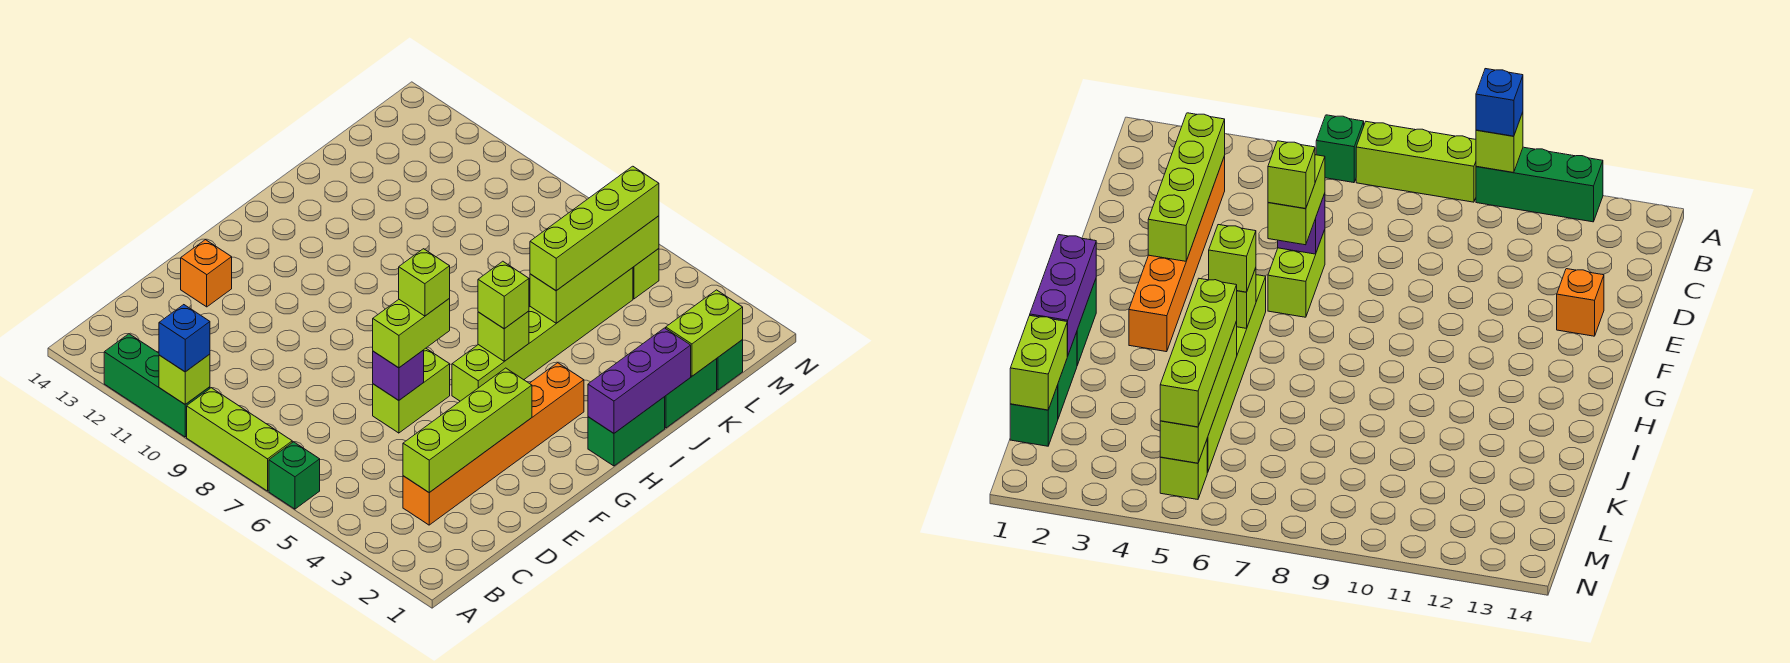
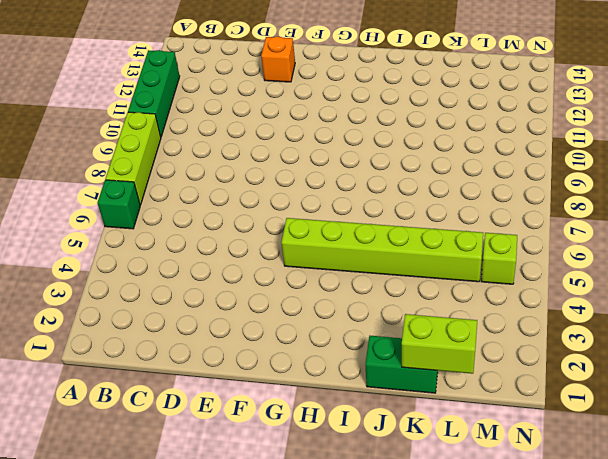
none -> orange brick C3:H3 level 1
none -> lime brick E6:F6 level 1
none -> green brick H1:I1 level 1

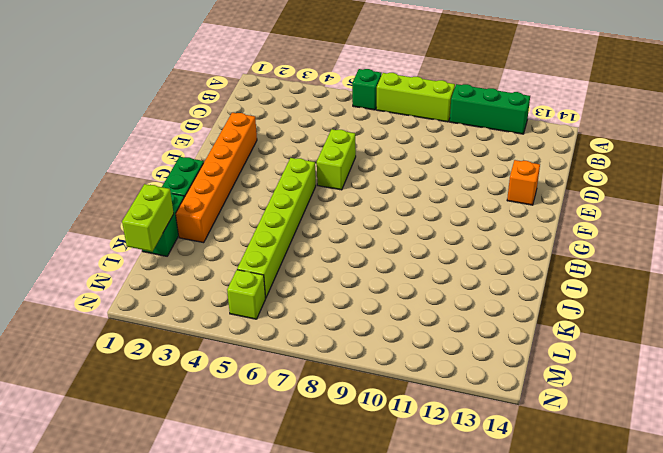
orange brick E2:J2 level 1 -> orange brick C3:H3 level 1
none -> green brick L1 level 1
none -> lime brick A10 level 2
none -> lime brick C3:F3 level 2

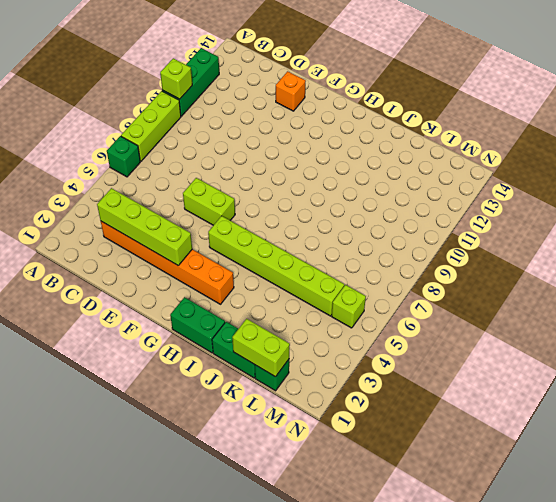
none -> purple brick E6 level 2
none -> purple brick H1:J1 level 2
none -> lime brick H5 level 2

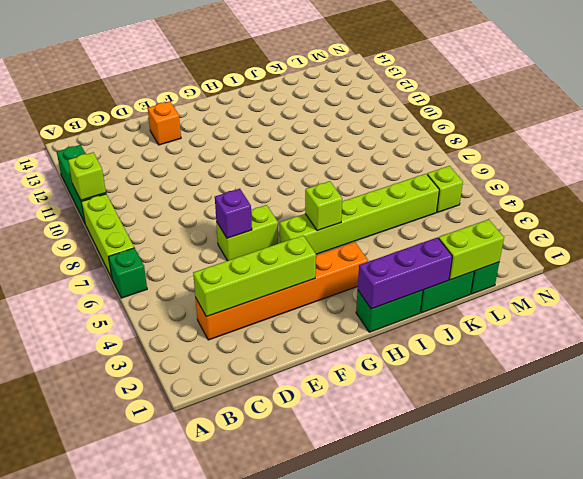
none -> lime brick J5:M5 level 2
none -> blue brick A10 level 3
none -> lime brick E6:F6 level 3

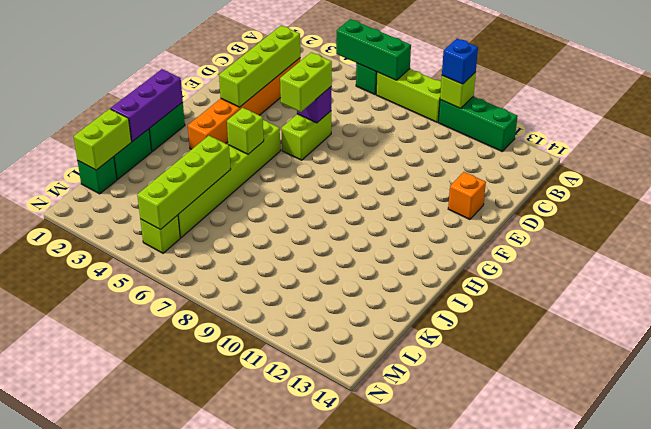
green brick A5:A7 level 2 -> none
none -> lime brick H5 level 3
none -> lime brick J5:M5 level 3
none -> lime brick F6 level 4

